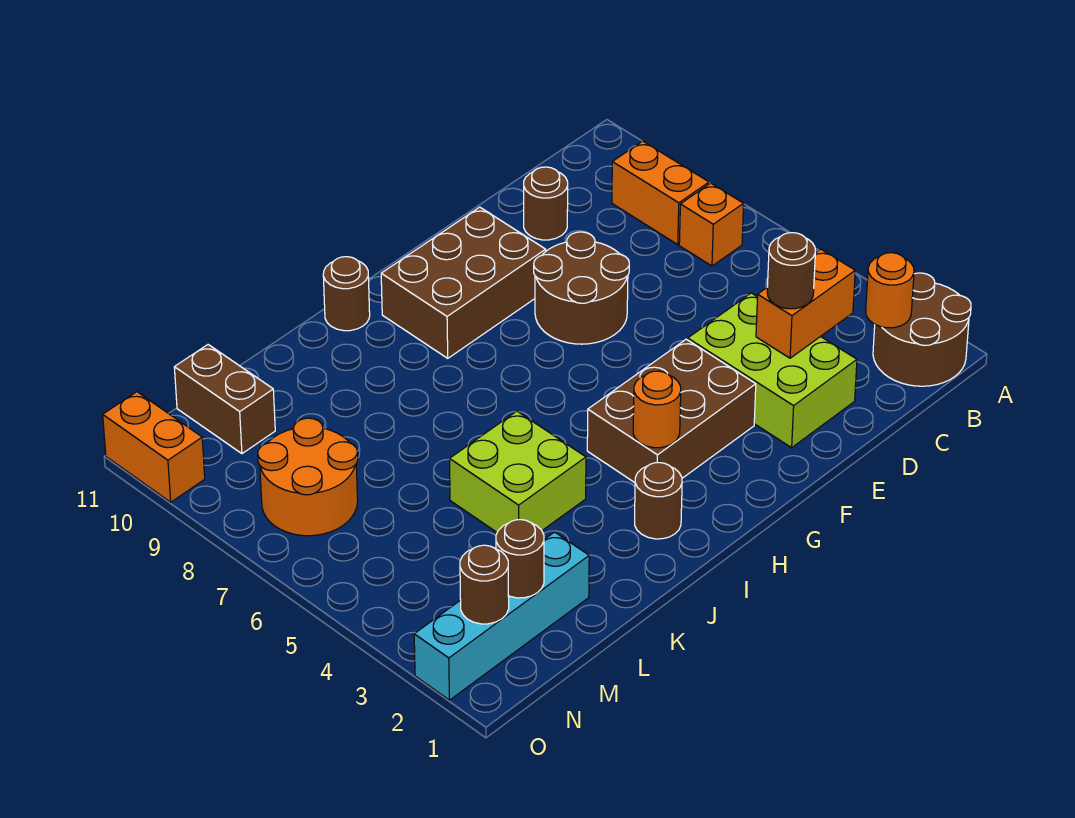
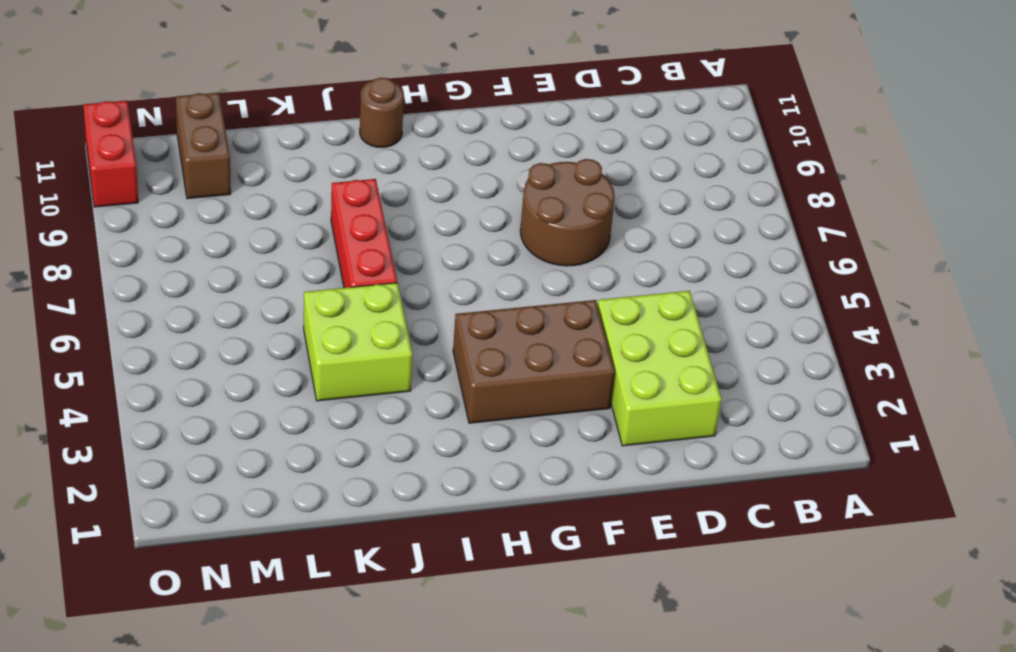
red brick J6:J8 level 1 -> none
red brick O10:O11 level 1 -> orange brick O10:O11 level 1
none -> brown round brick A1:B2 level 1
none -> orange brick B7 level 1
none -> orange brick B8:B9 level 1

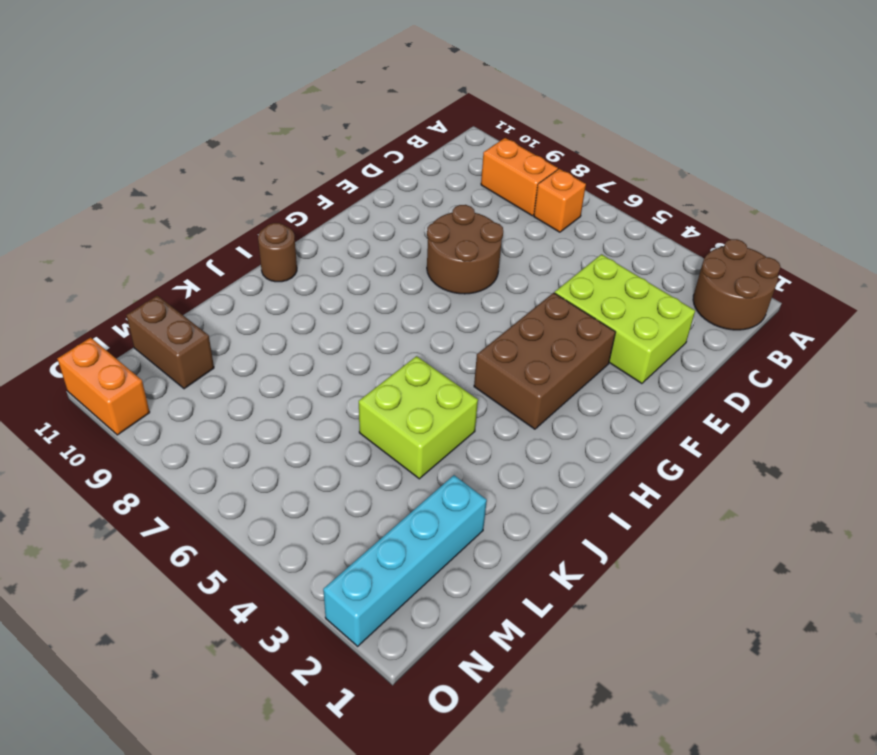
none -> brown round brick D10 level 1
none -> brown brick F9:H10 level 1
none -> brown round brick I2 level 1

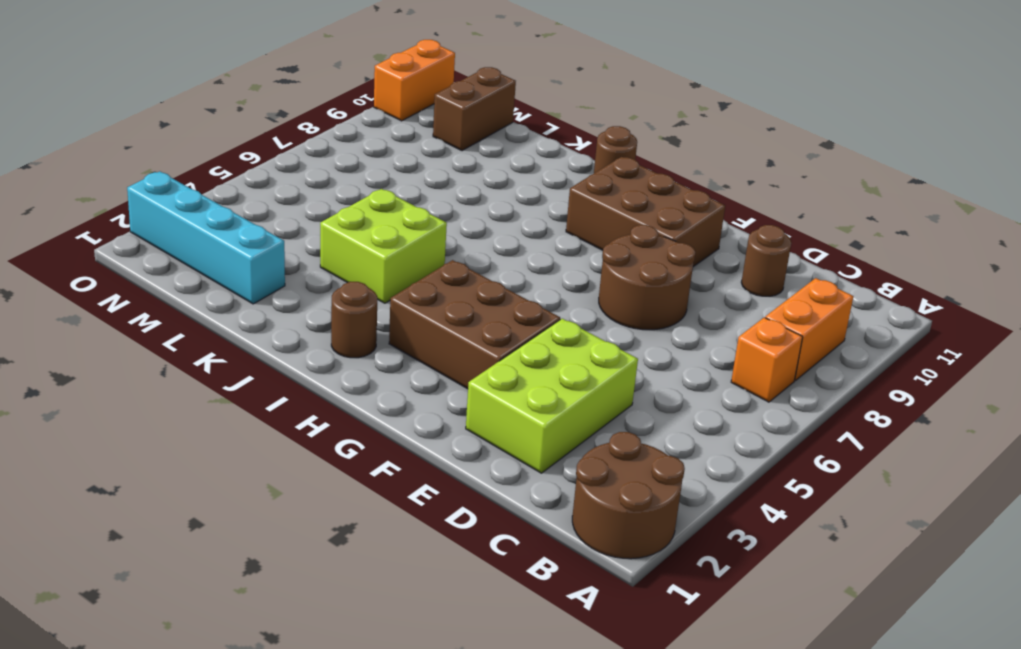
none -> orange round brick M7:N8 level 1
none -> orange round brick B2 level 2
none -> orange brick C3:D3 level 2

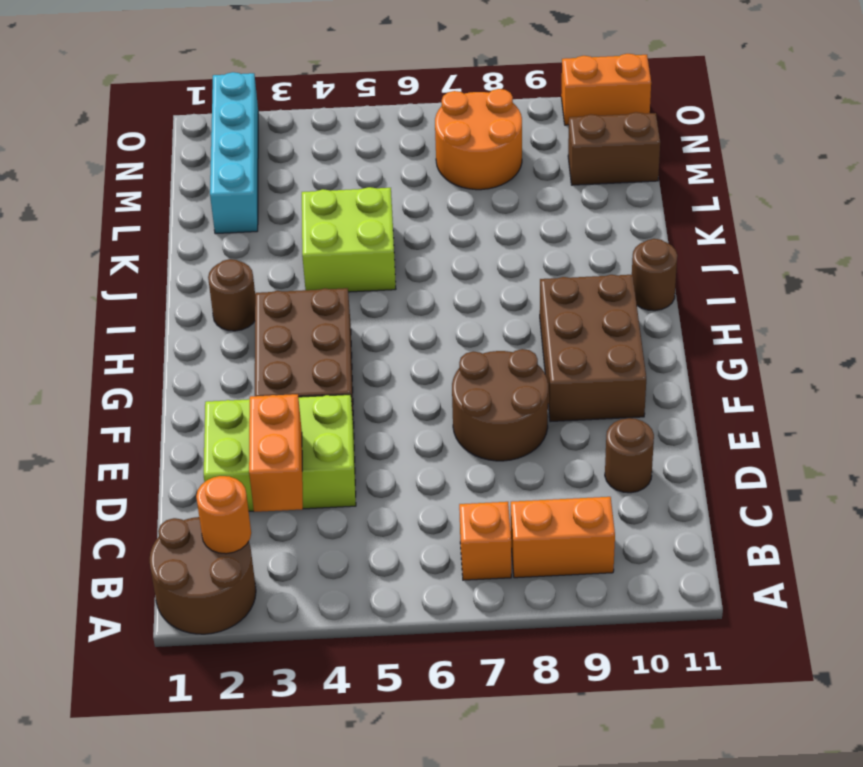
none -> orange round brick H3 level 2
none -> brown round brick M2 level 2
none -> brown round brick N2 level 2

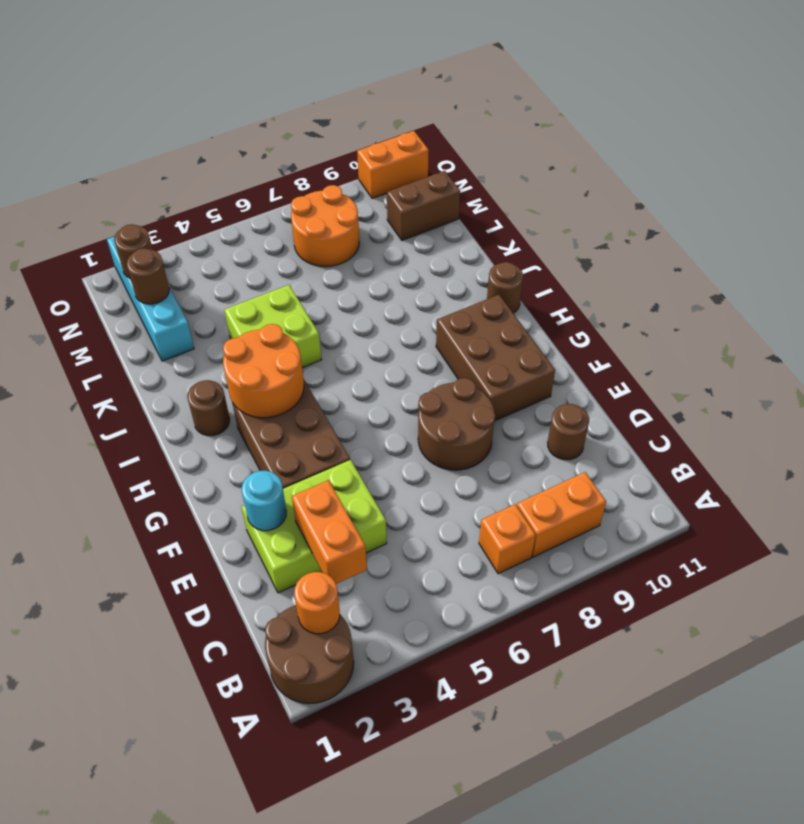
cyan round brick E2 level 2 -> none
orange round brick H3:I4 level 2 -> orange round brick H3 level 2
none -> brown round brick D3 level 3

